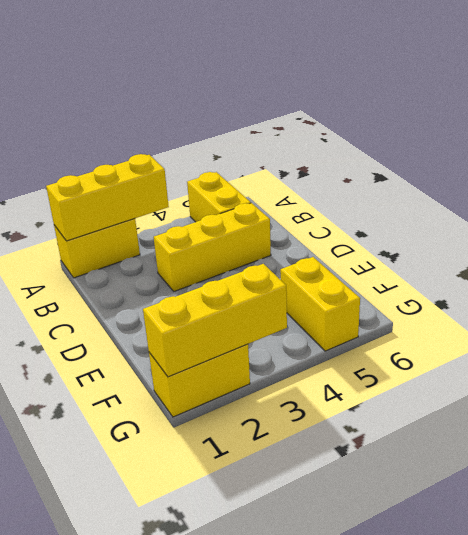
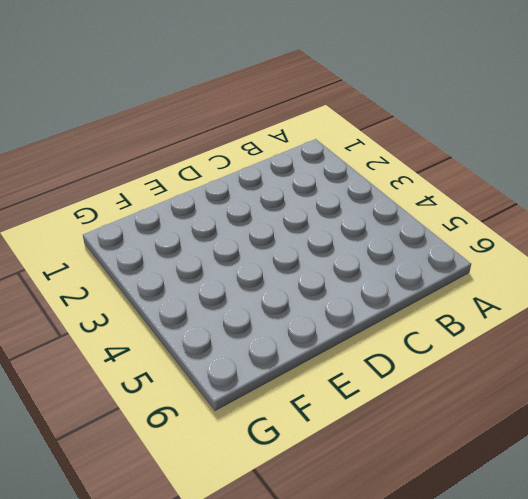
none -> yellow brick A1:A2 level 1
none -> yellow brick A5:B5 level 1

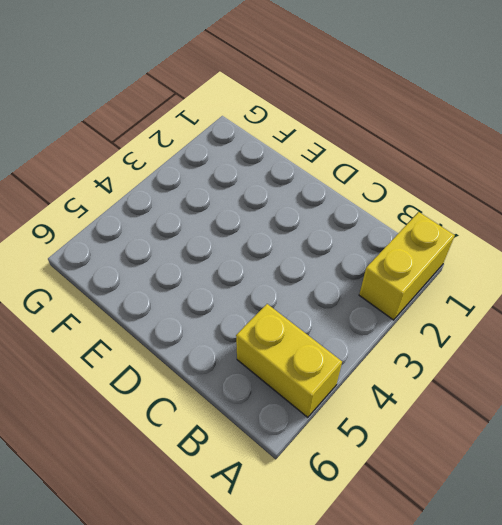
none -> yellow brick C3:C5 level 1
none -> yellow brick F5:G5 level 1

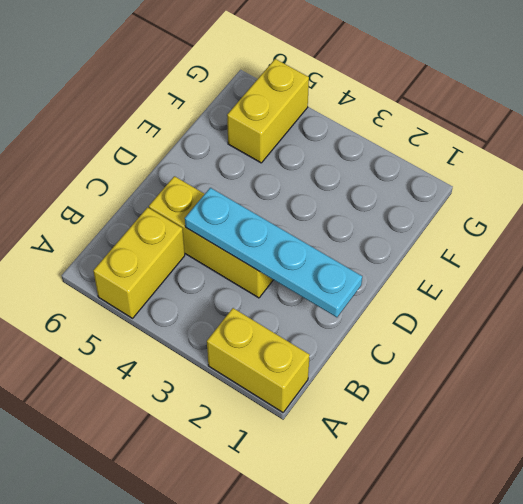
cyan plate C1:C4 level 2 -> none
none -> yellow brick G1:G2 level 1
none -> yellow brick A1:A3 level 2

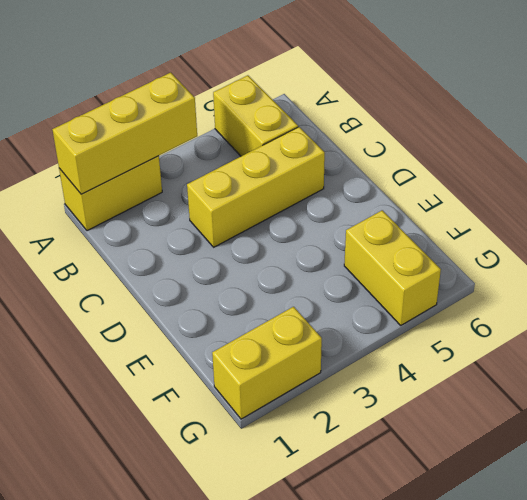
none -> yellow brick G1:G3 level 2

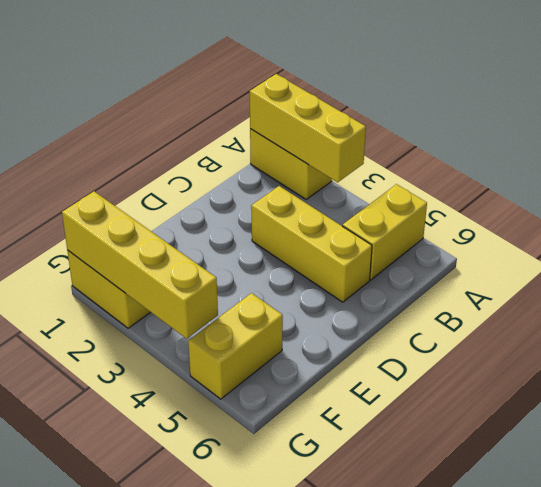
yellow brick G1:G4 level 2 -> yellow brick G1:G3 level 2

